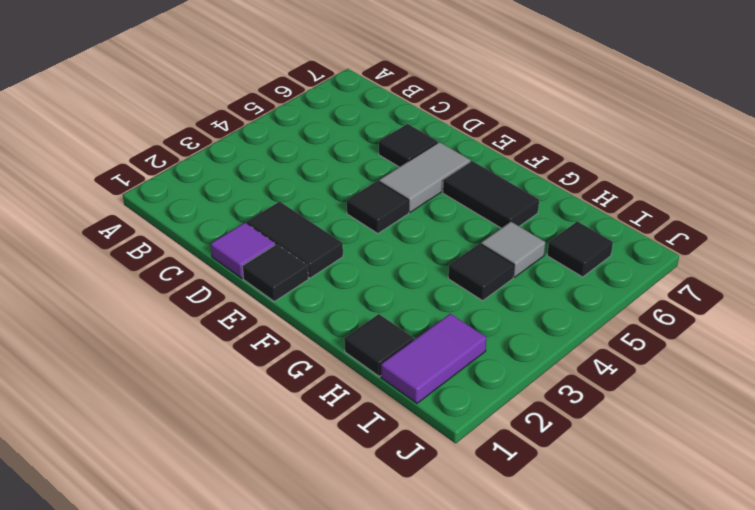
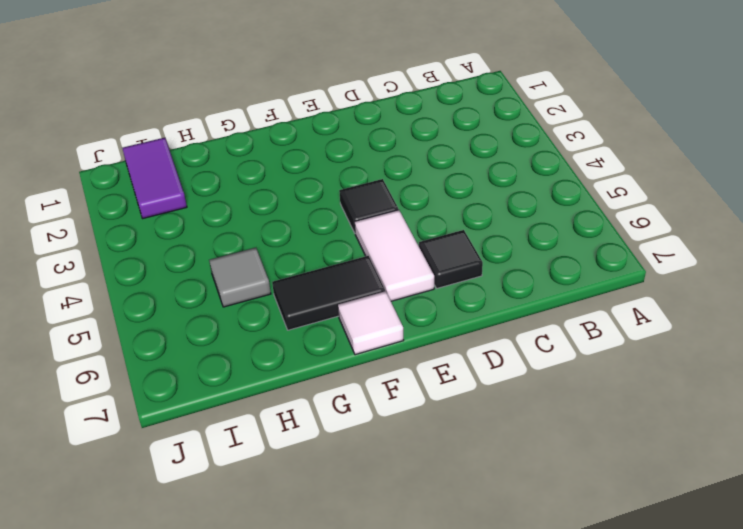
white tile E5:E6 level 1 -> grey tile E5:E6 level 1
white tile F7 level 1 -> none
none -> purple tile D1 level 1
none -> black tile D2:E2 level 1
none -> black tile E1 level 1

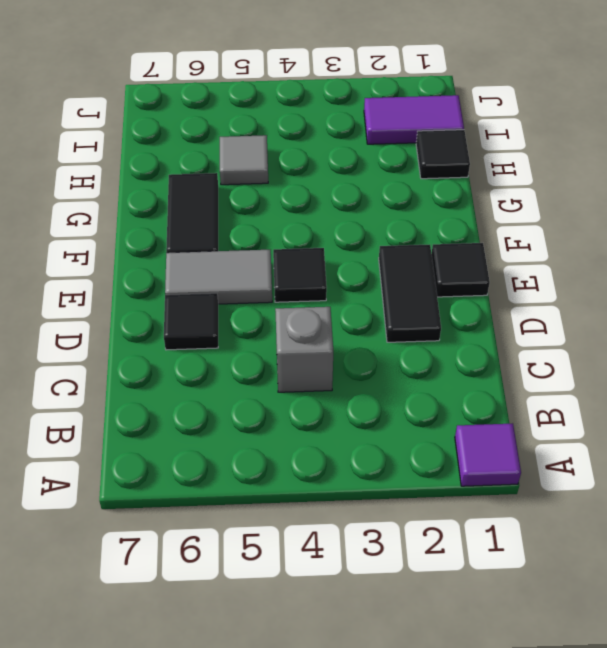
purple tile A1 level 1 -> purple tile D1 level 1
grey brick C4 level 1 -> none
none -> black tile H4 level 1
none -> black tile I6 level 1

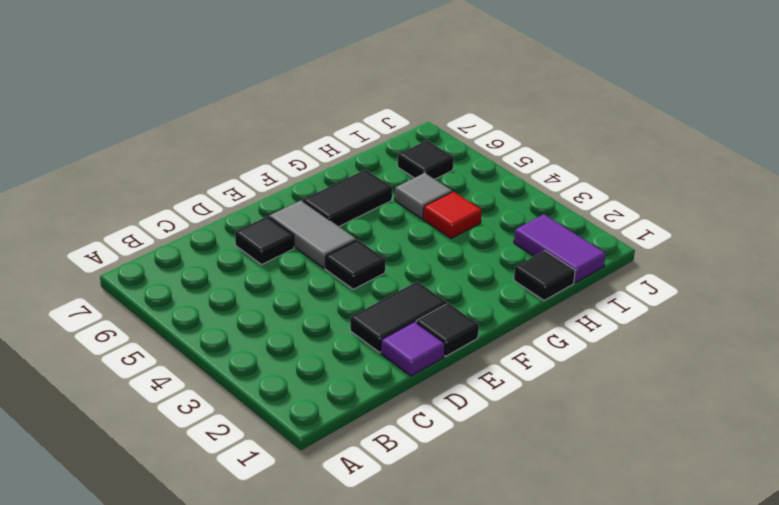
red tile H4 level 1 -> black tile H4 level 1

